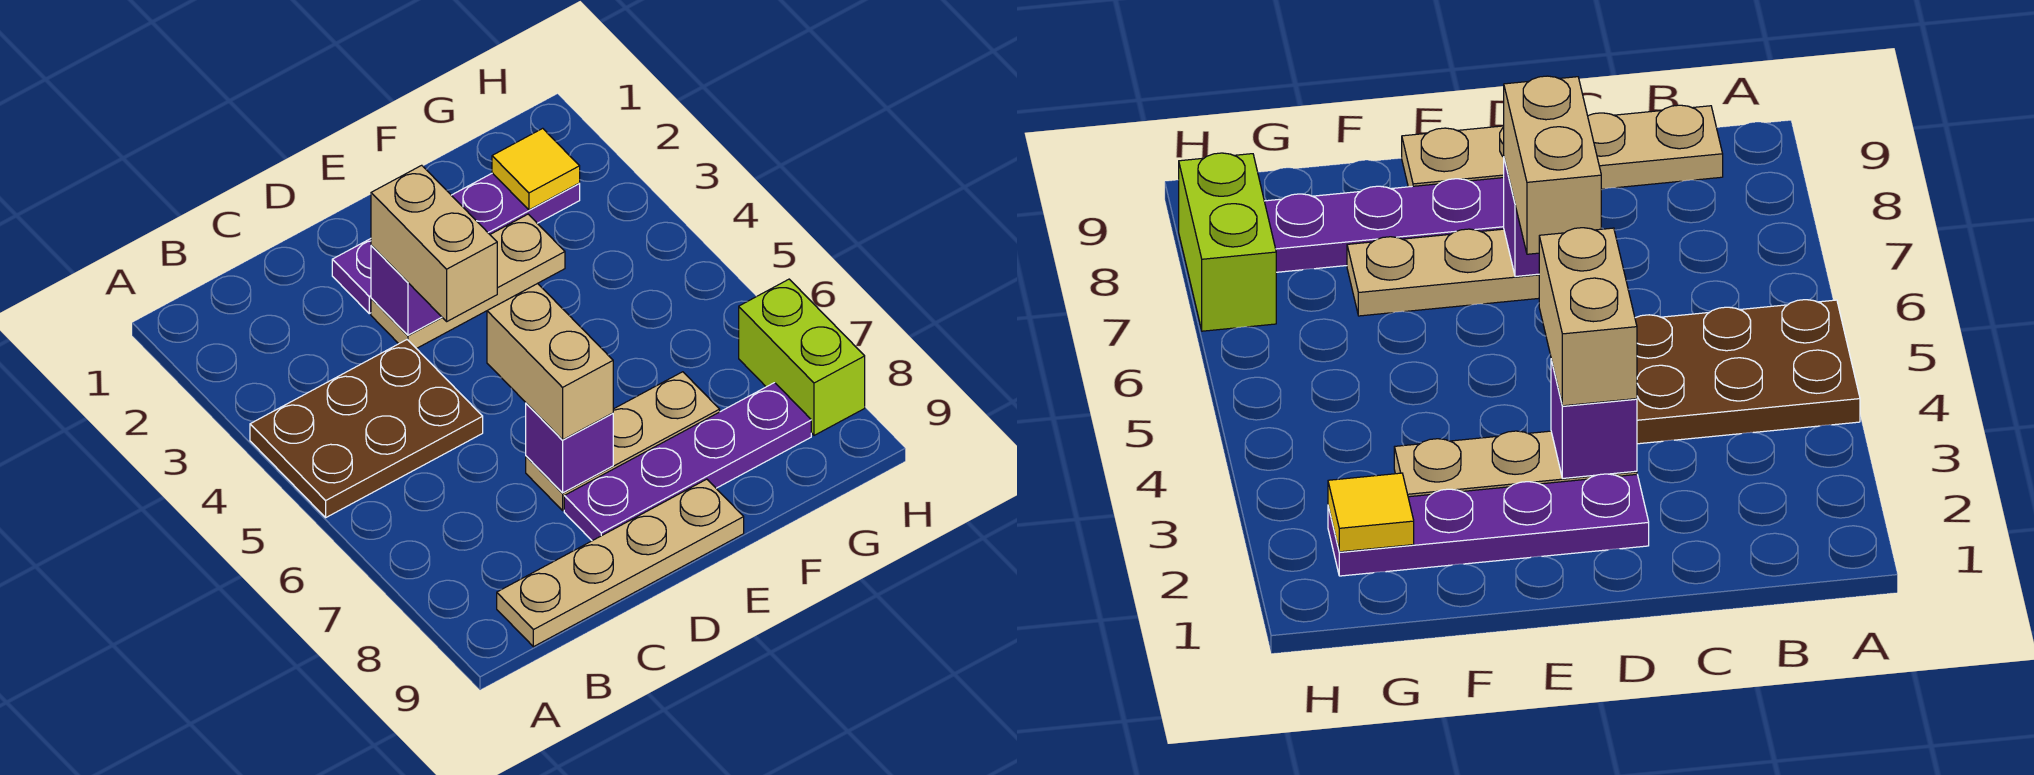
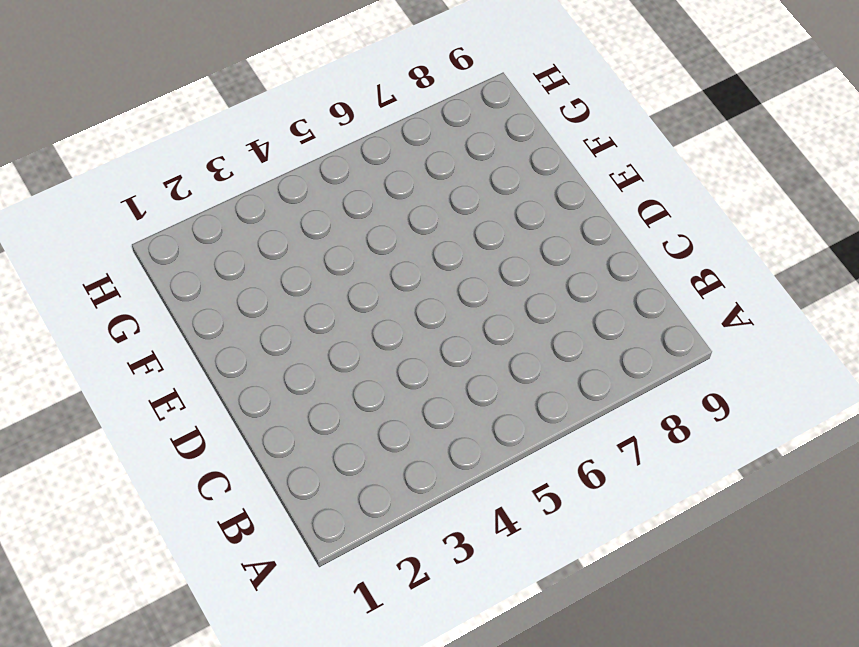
none -> brown plate A4:C5 level 1
none -> tan plate B9:E9 level 1
none -> purple plate D2:G2 level 1

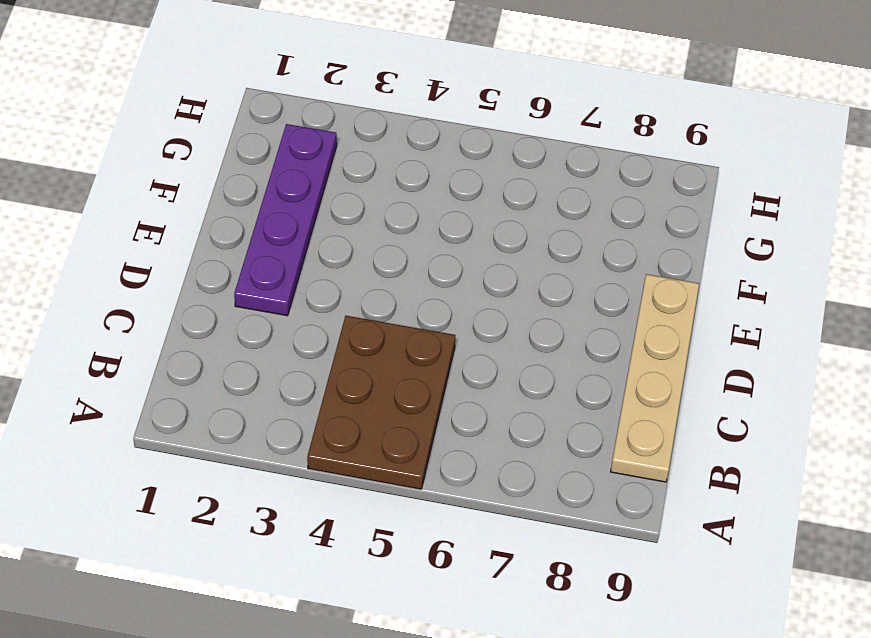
none -> tan plate D3:F3 level 1
none -> tan plate D7:F7 level 1
none -> purple plate D8:G8 level 1

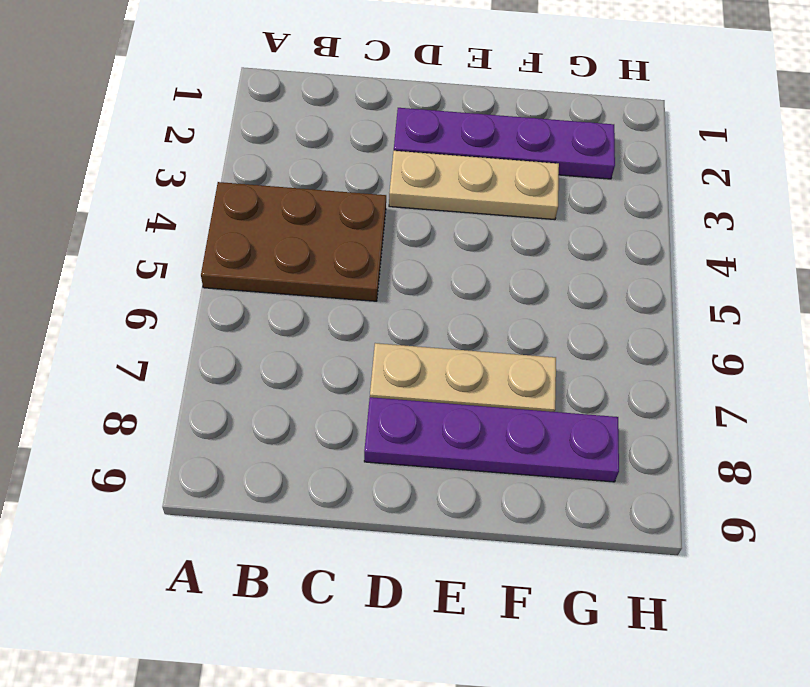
none -> tan plate B9:E9 level 1
none -> lime brick H7:H8 level 1
none -> purple brick D3 level 2

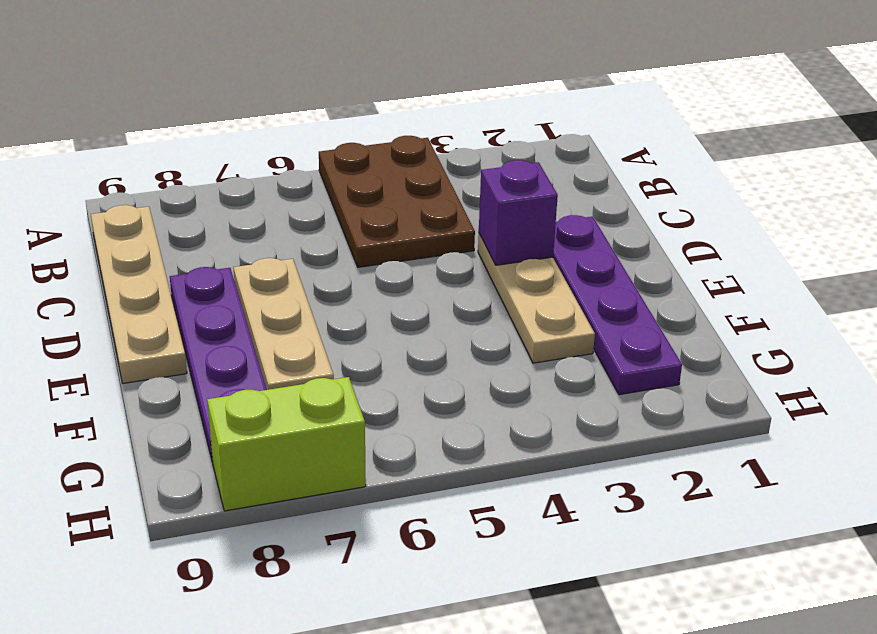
none -> purple brick D7 level 2
none -> yellow tile G2 level 2
none -> tan brick D3:D4 level 3

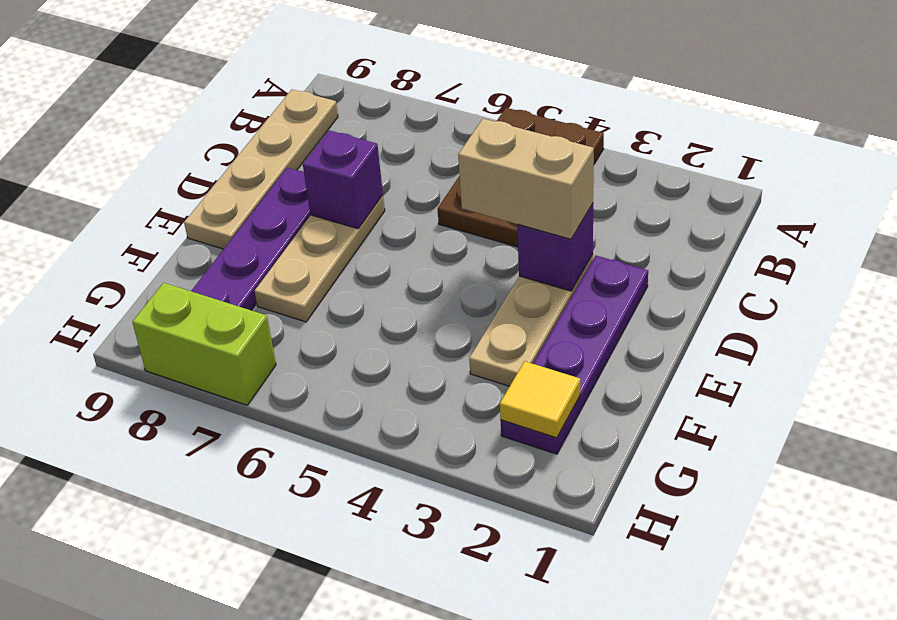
none -> tan brick D6:D7 level 3

